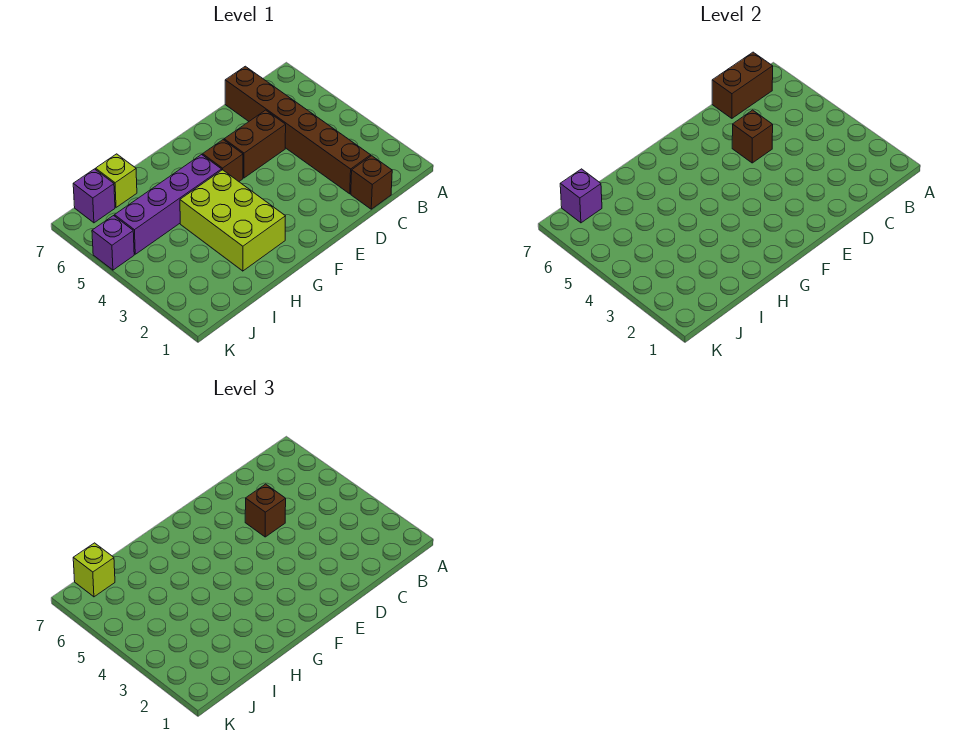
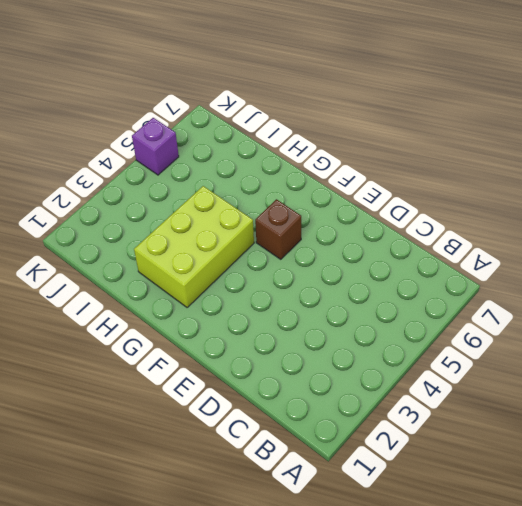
none -> brown brick C1 level 1
none -> brown brick C2:C7 level 1
none -> brown brick D5:E5 level 1

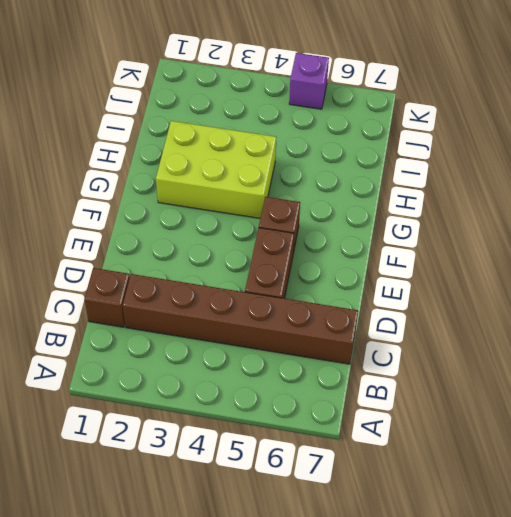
none -> purple brick G5:J5 level 1
none -> lime brick I7 level 1
none -> purple brick J7 level 1

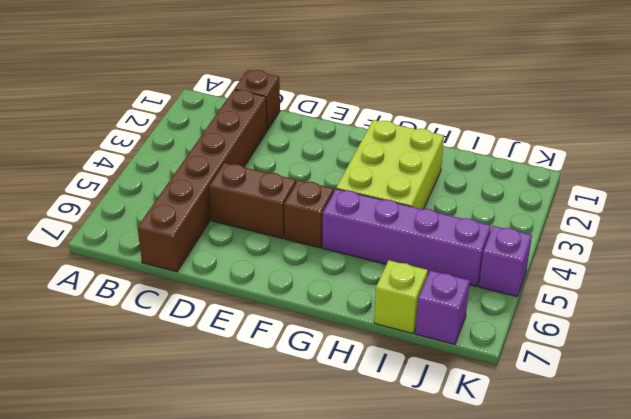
none -> brown brick B7:C7 level 2
none -> brown brick D5 level 2
none -> purple brick J7 level 2

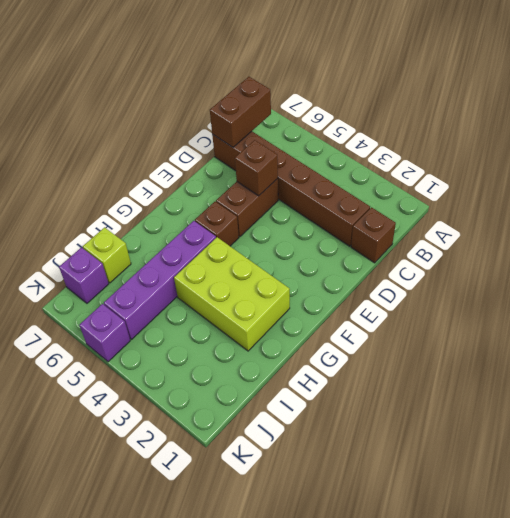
none -> purple brick J7 level 2
none -> brown brick D5 level 3
none -> lime brick J7 level 3

